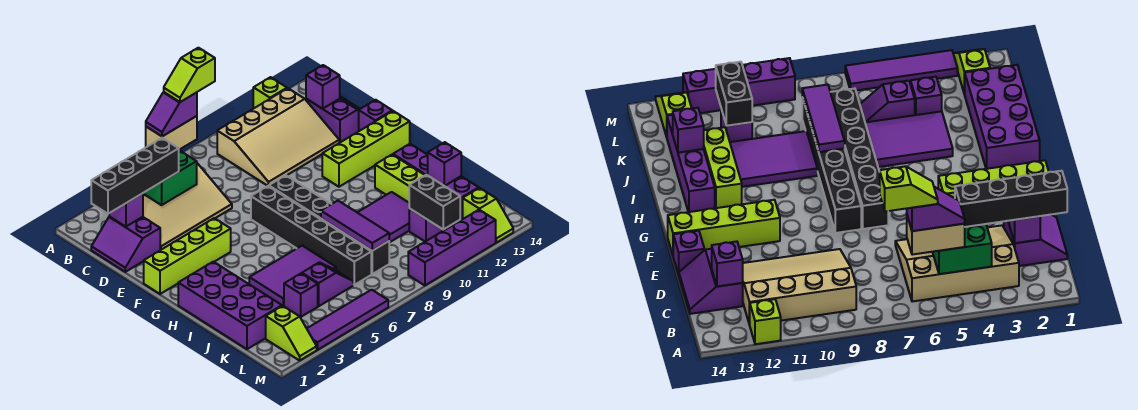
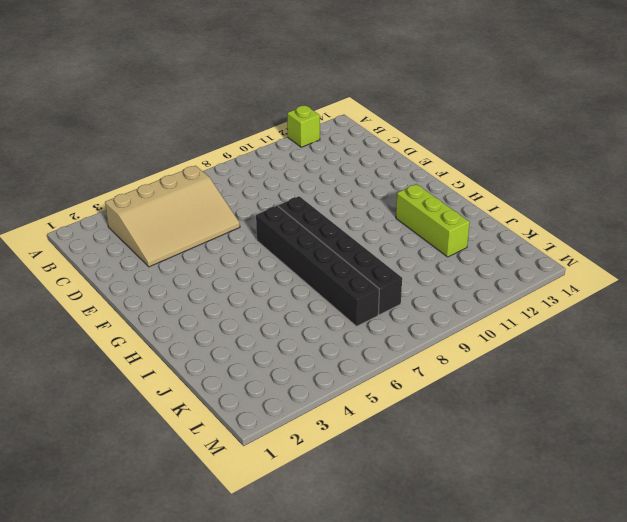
none -> tan slope B9:D12 level 1 top B
none -> purple slope C1:D2 level 1 top 2
none -> purple slope C13:D14 level 1 top 13
none -> purple brick E14 level 1

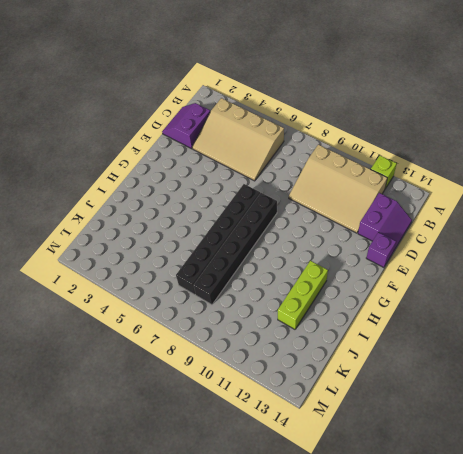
none -> lime brick F1:F4 level 1
none -> lime brick F11:F14 level 1
none -> purple brick H1:K2 level 1
none -> purple brick H13:K13 level 1

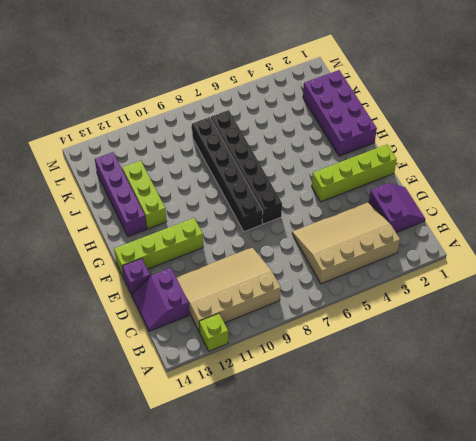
none -> purple tile I4:J6 level 1
none -> purple tile I9:J11 level 1
none -> purple brick K4 level 1
none -> purple slope K5:K6 level 1 top 5

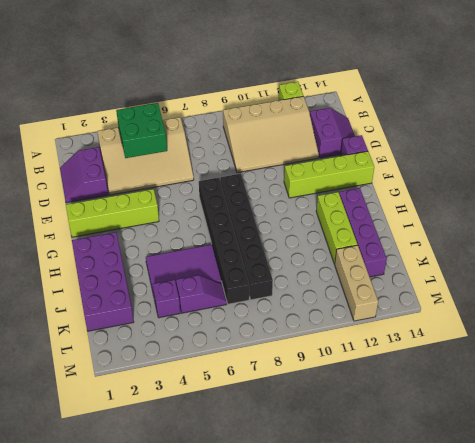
tan brick K12:M12 level 1 -> purple brick M9:M12 level 1
none -> purple tile I9:J11 level 1
none -> purple brick K11 level 1
none -> lime slope L2:M2 level 1 top L
none -> lime slope L13:M13 level 1 top L

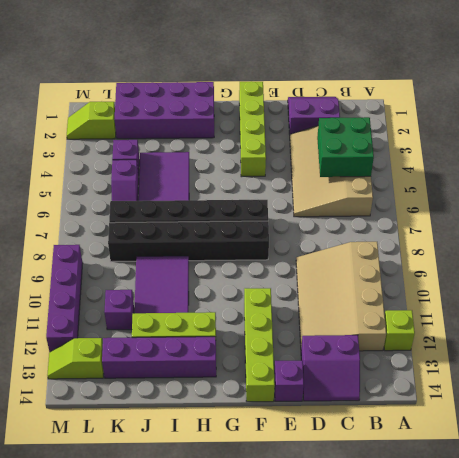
none -> purple tile M3:M6 level 1
none -> purple brick C2 level 2
none -> purple brick C13 level 2
none -> purple tile I8:K8 level 2

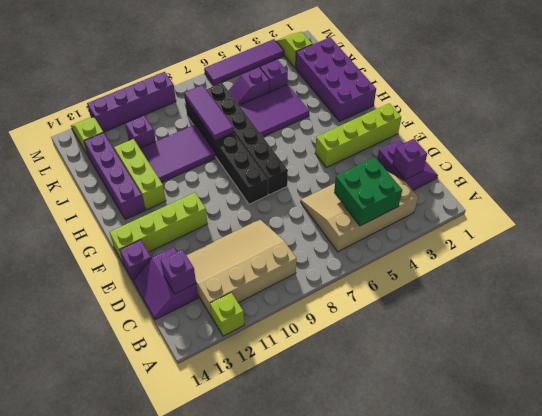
none -> purple brick J13 level 2
none -> black brick K11:L11 level 2
none -> tan brick B5:B6 level 3
none -> black brick C1:C4 level 3

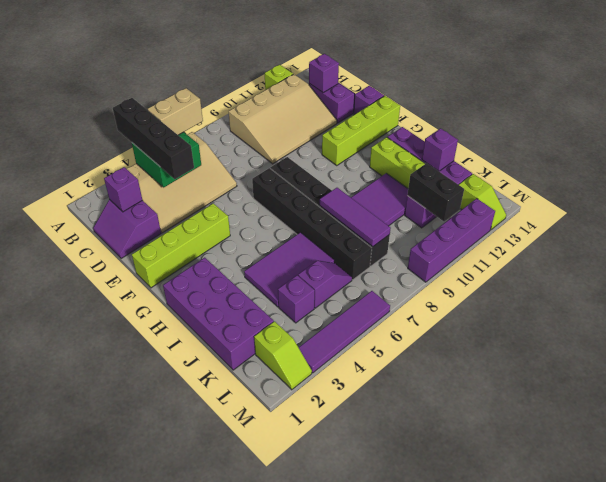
black brick A4:D4 level 3 -> black brick C1:C4 level 3
none -> purple slope B5:B6 level 4 top 6
none -> lime slope B6:B7 level 5 top 7

